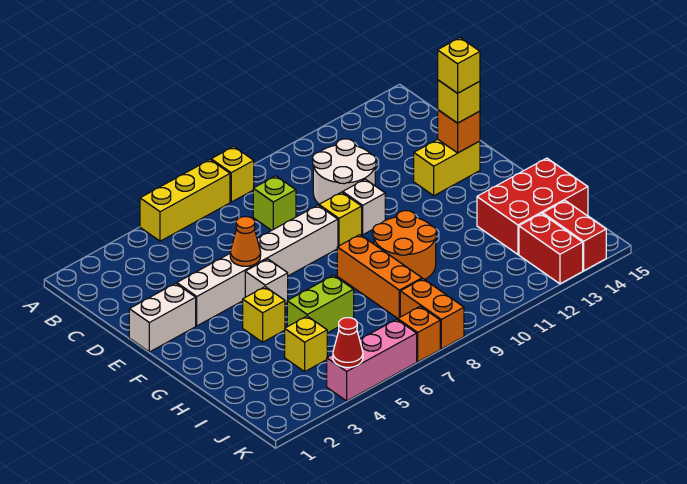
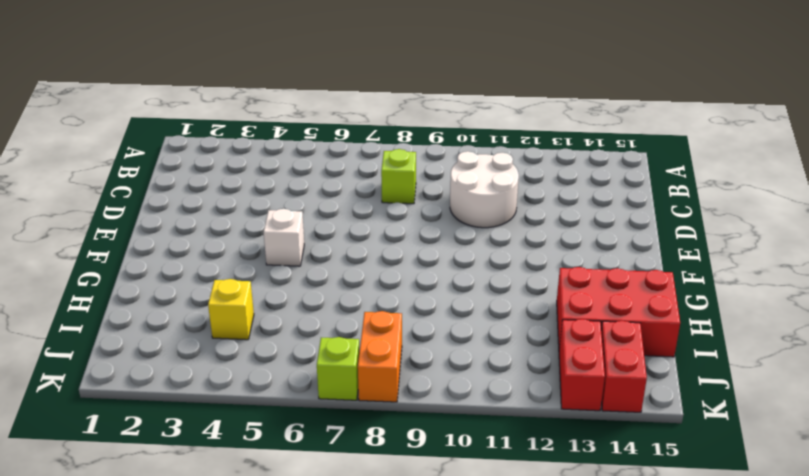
lime brick K7 level 1 -> orange brick K7 level 1
none -> yellow brick A5:A7 level 1
none -> yellow brick A8 level 1
none -> white brick E1:E2 level 1

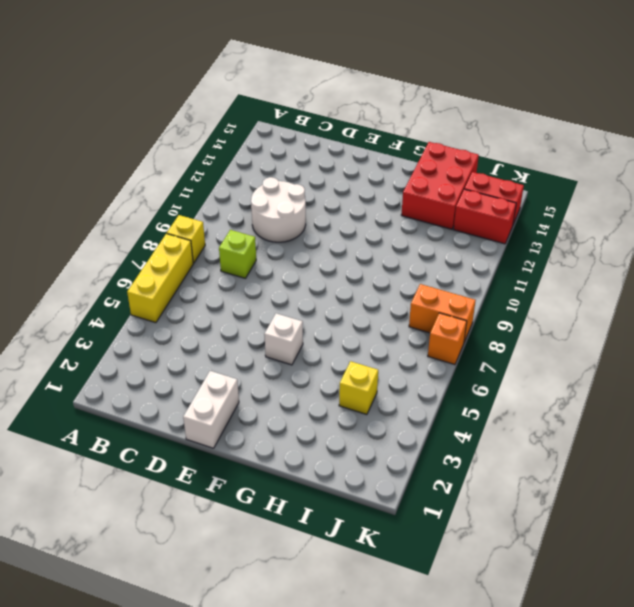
none -> white brick E3:E8 level 1
none -> yellow brick E9 level 1
none -> white brick E10 level 1

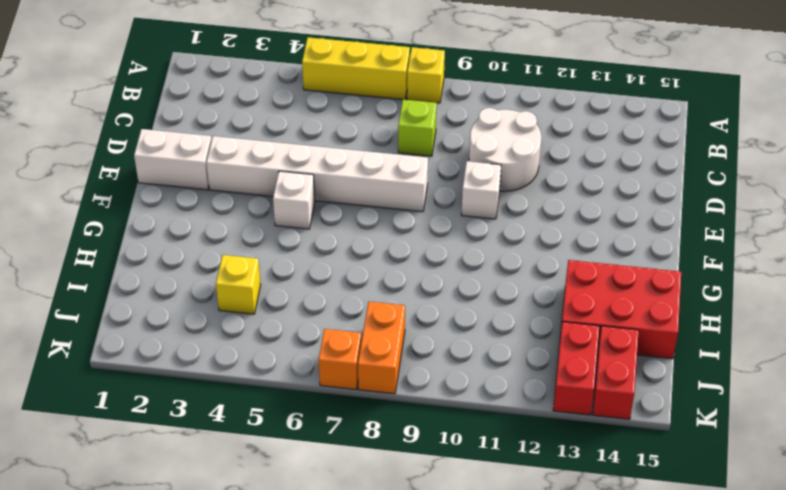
none -> yellow brick E9 level 1
none -> yellow brick E13:E14 level 1
none -> yellow brick G4 level 1

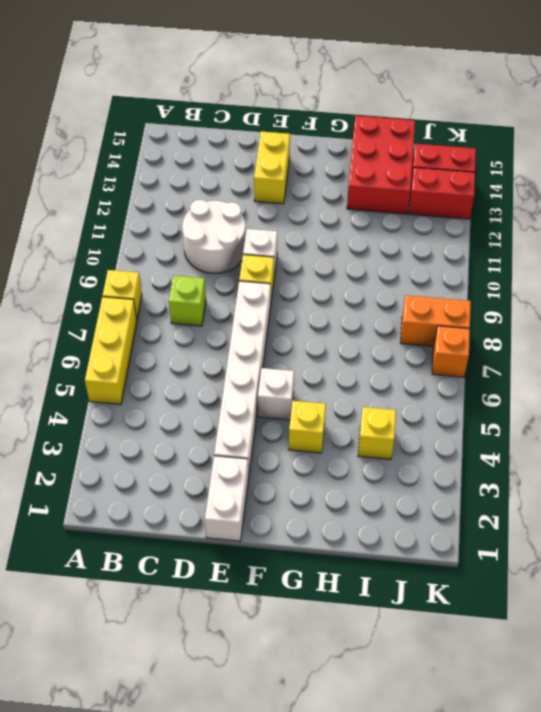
none -> orange brick G8:I8 level 1
none -> orange round brick G9:H10 level 1
none -> lime brick H5:H6 level 1

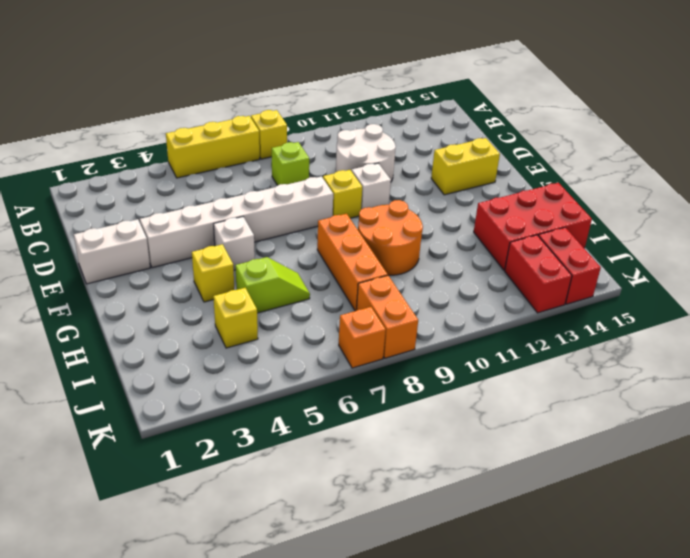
lime slope H5:H6 level 1 top 5 -> lime brick H5:H6 level 1
none -> pink brick K4:K6 level 1
none -> orange cone E5 level 2
none -> orange brick E14 level 2

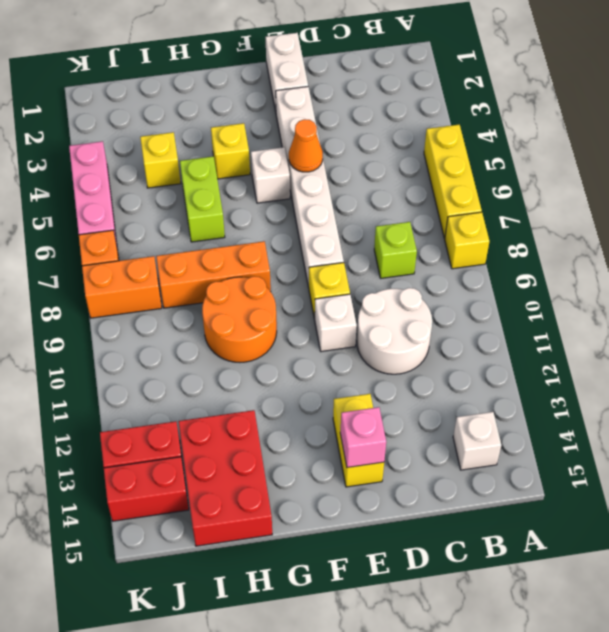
white brick B14 level 1 -> none
pink brick E14 level 2 -> orange brick E14 level 2
none -> red cone K4 level 2
none -> yellow brick E14 level 3
none -> yellow brick E14 level 4

